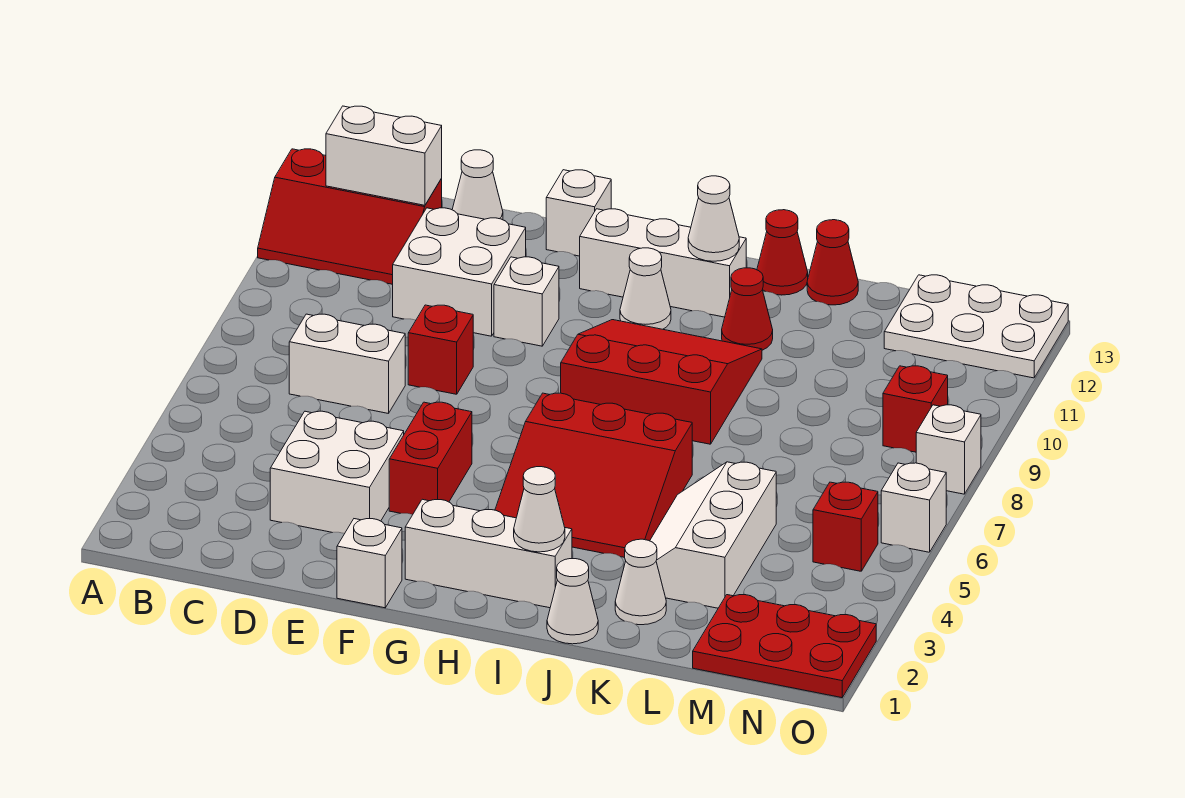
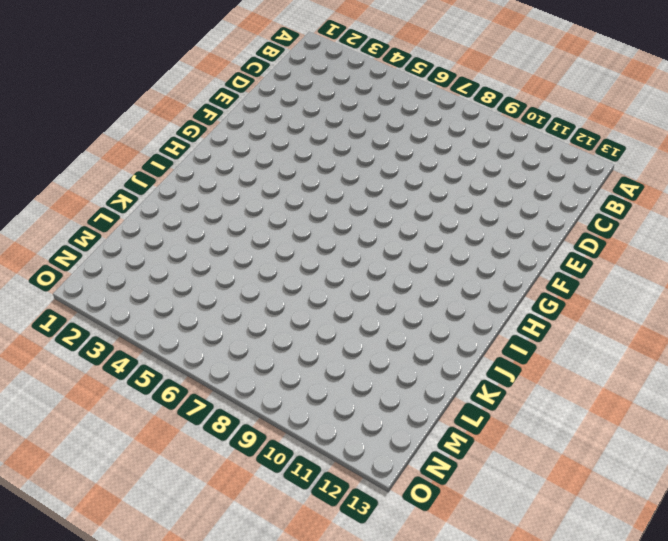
none -> red slope A11:C12 level 1 top 12
none -> white brick C7:D7 level 1
none -> white brick D3:E4 level 1
none -> white brick D10:E11 level 1

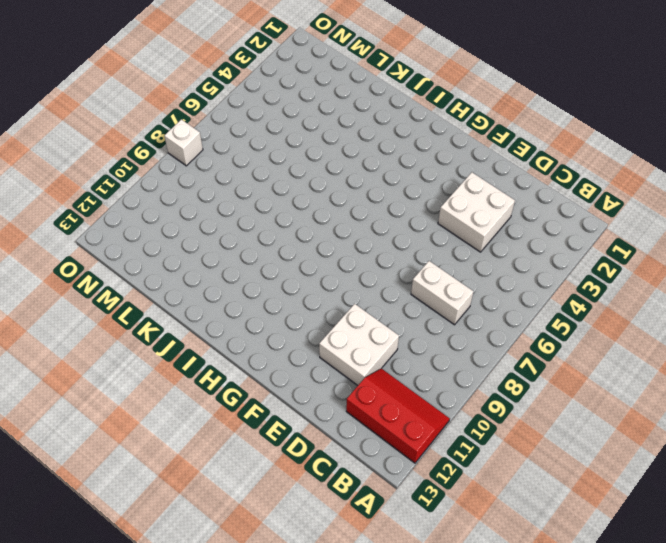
none -> white cone D13 level 1
none -> red brick E8 level 1
none -> white brick F1 level 1
none -> red brick F4:F5 level 1

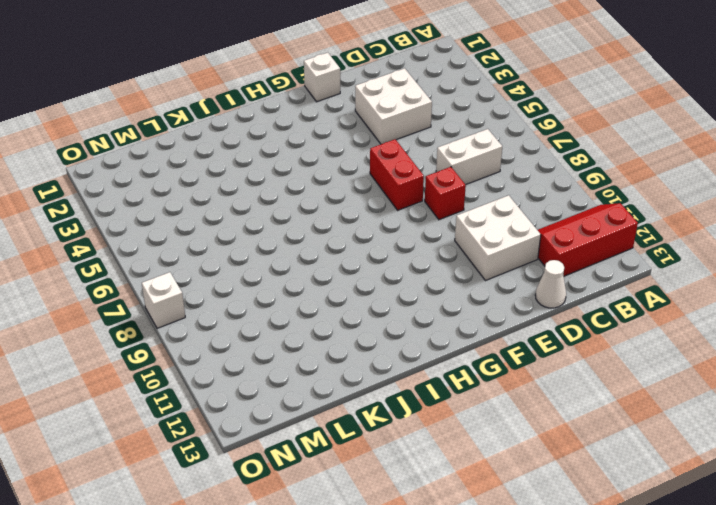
red brick F6:F7 level 1 -> red brick F4:F5 level 1
none -> white brick F10 level 1
none -> white brick F13 level 1
none -> white brick G2:I2 level 1
none -> white brick G12:I12 level 1

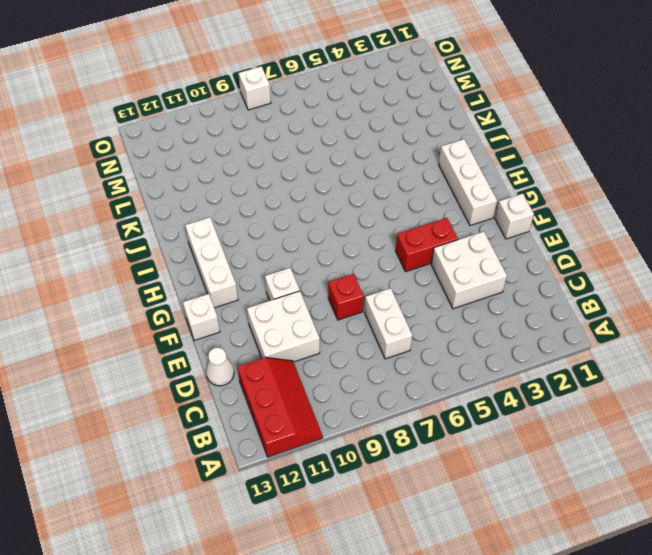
none -> red slope H4:J6 level 1 top 6
none -> red slope H8:J10 level 1 top 8
none -> white cone H11 level 1
none -> white cone J1 level 1

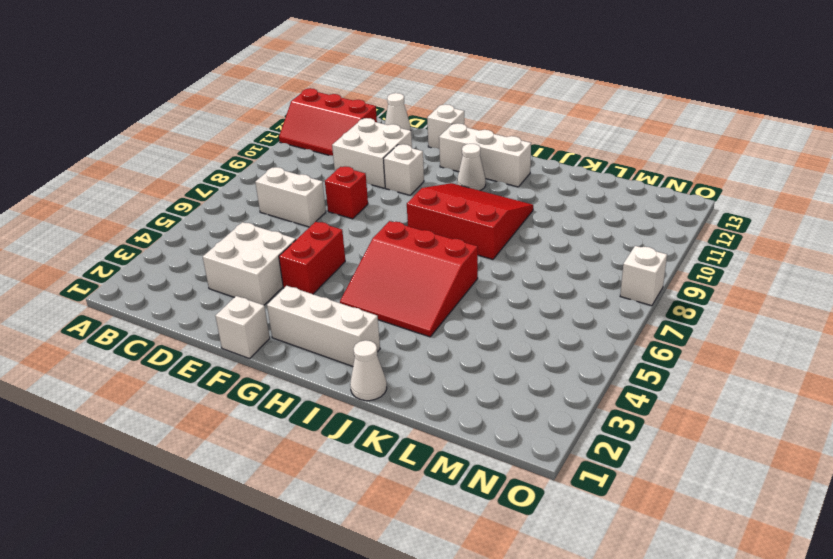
none -> red cone J11 level 1
none -> red cone J13 level 1
none -> white cone K2 level 1
none -> white slope K3:L5 level 1 top L

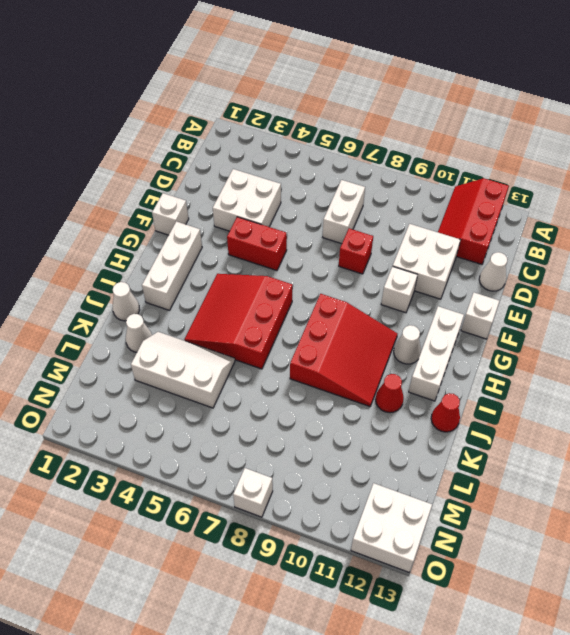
white brick N12:O13 level 1 -> white plate M12:O13 level 1
none -> red cone K13 level 1
none -> red plate M1:O2 level 1
none -> red brick N5 level 1
none -> red brick N9 level 1

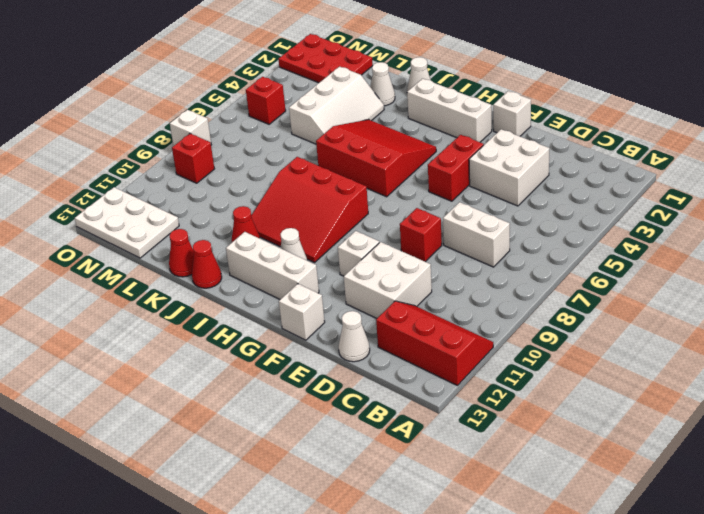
none -> white brick O6 level 1
none -> white brick B12:C12 level 2
none -> white cone I2 level 2
none -> white cone I12 level 2

